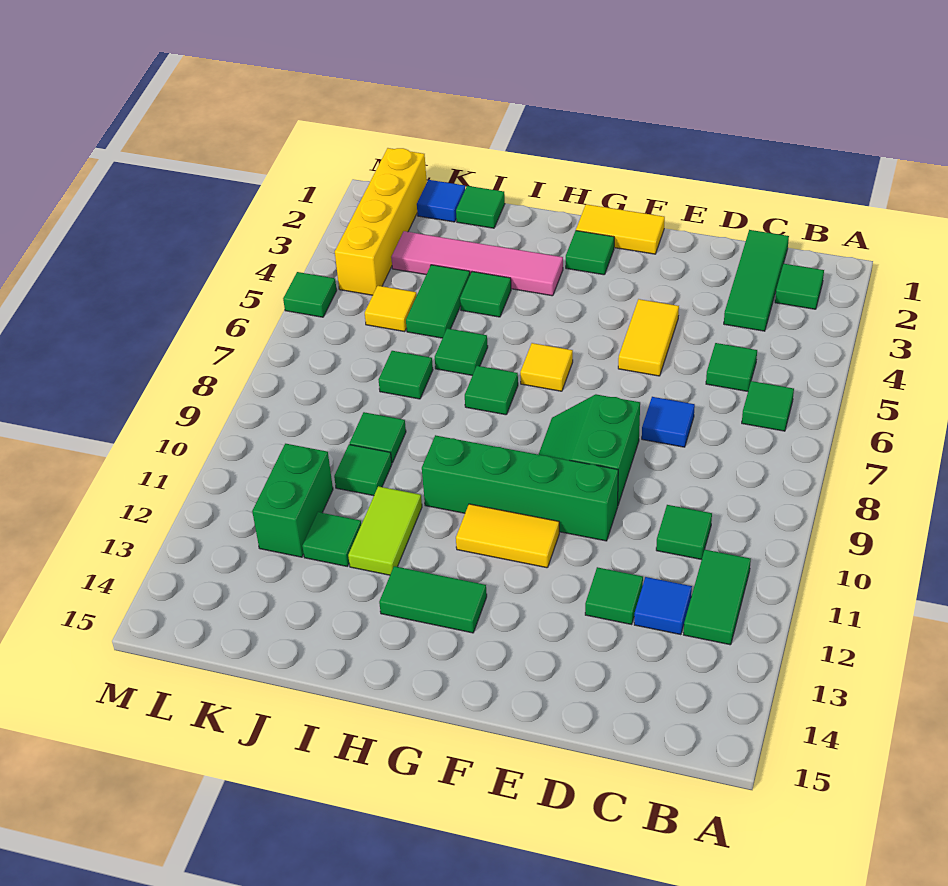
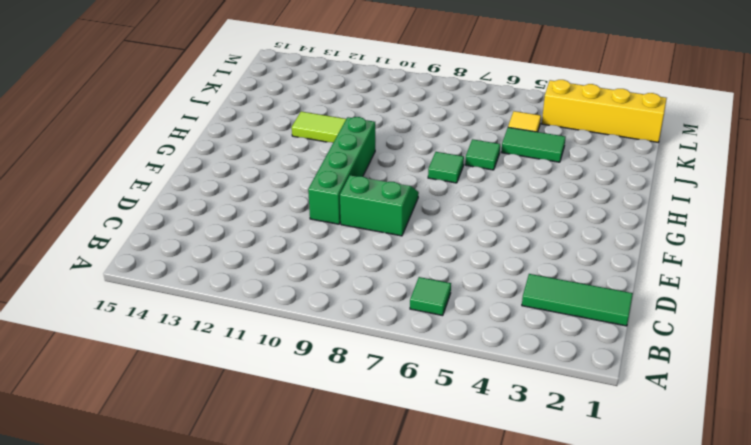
none -> green tile B2 level 1
none -> green tile B11:B12 level 1
none -> green tile C5 level 1
none -> green tile C10 level 1

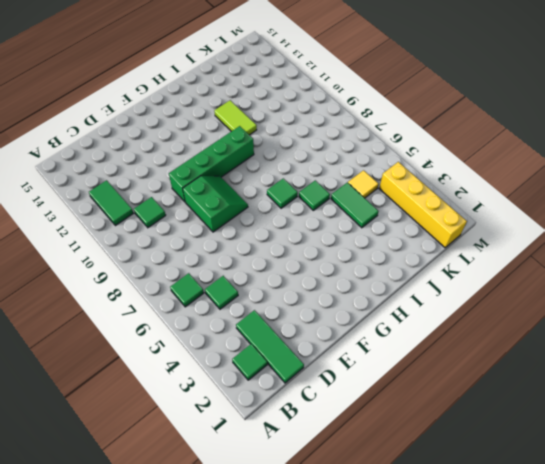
none -> blue tile C12 level 1
none -> blue tile D7 level 1
none -> green tile D12 level 1
none -> yellow tile E4:E5 level 1

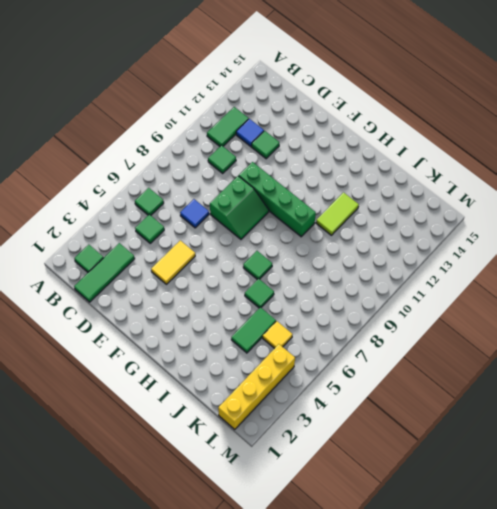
none -> yellow tile F1:G1 level 1
none -> yellow tile F11:G11 level 1
none -> green tile G2 level 1
none -> yellow tile G6 level 1

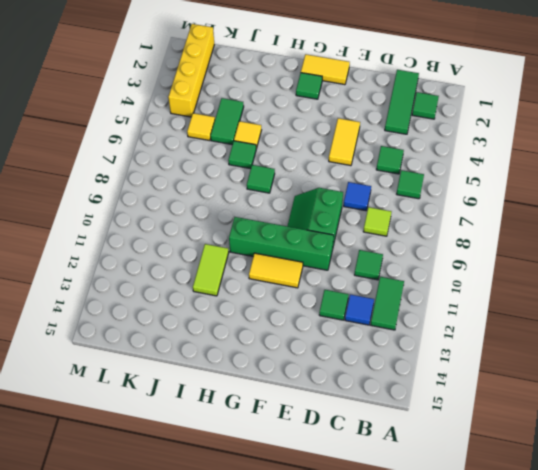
lime tile C8 level 1 -> none
yellow tile I5 level 1 -> yellow tile G6 level 1
none -> green tile G13:H13 level 1
none -> pink tile H3:K3 level 1
none -> green tile I4 level 1
none -> green tile J1 level 1

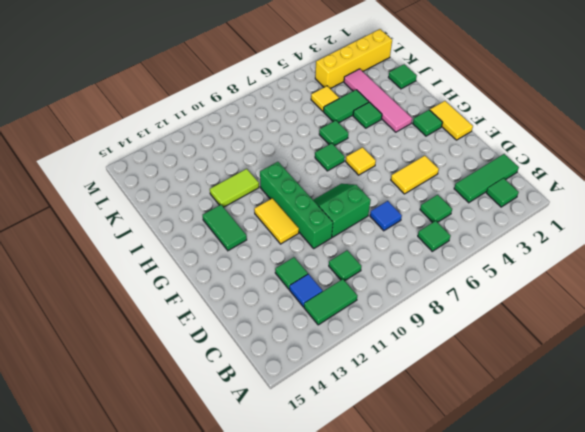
none -> green tile J7 level 1
none -> green tile J9 level 1
none -> green tile J10 level 1
none -> green tile J12 level 1

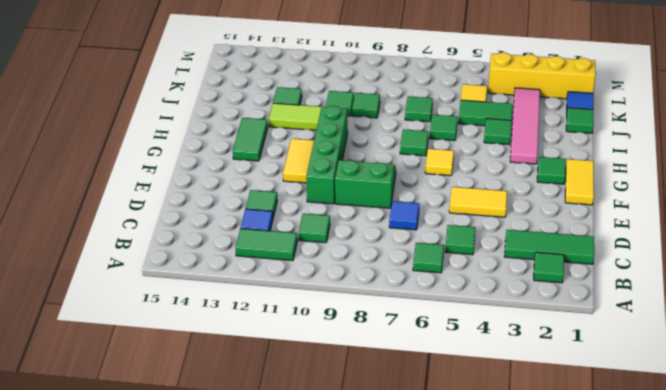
none -> green brick K11:K12 level 1
none -> green tile M5 level 1

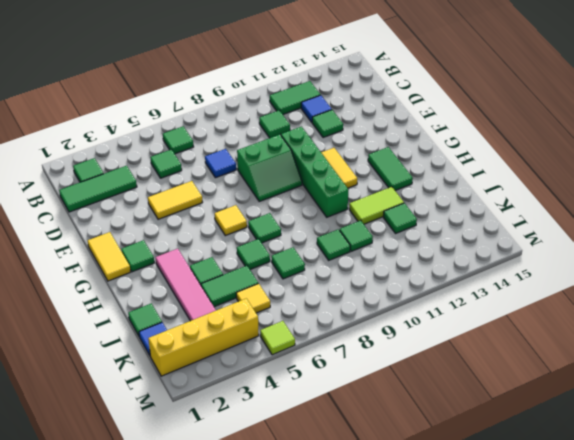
lime tile M5 level 1 -> green tile M5 level 1
none -> green brick K11:K12 level 1

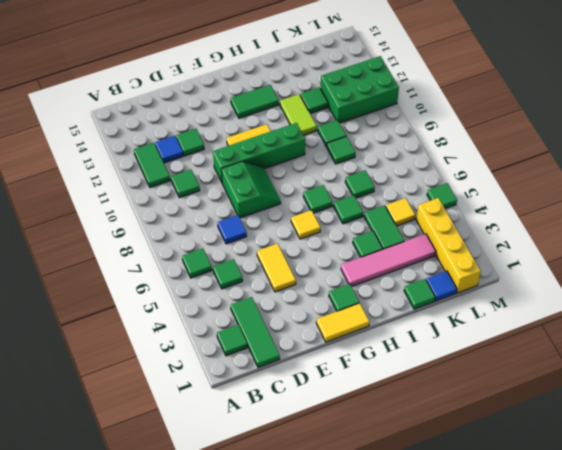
green brick K11:M12 level 1 -> green brick K11:K12 level 1

